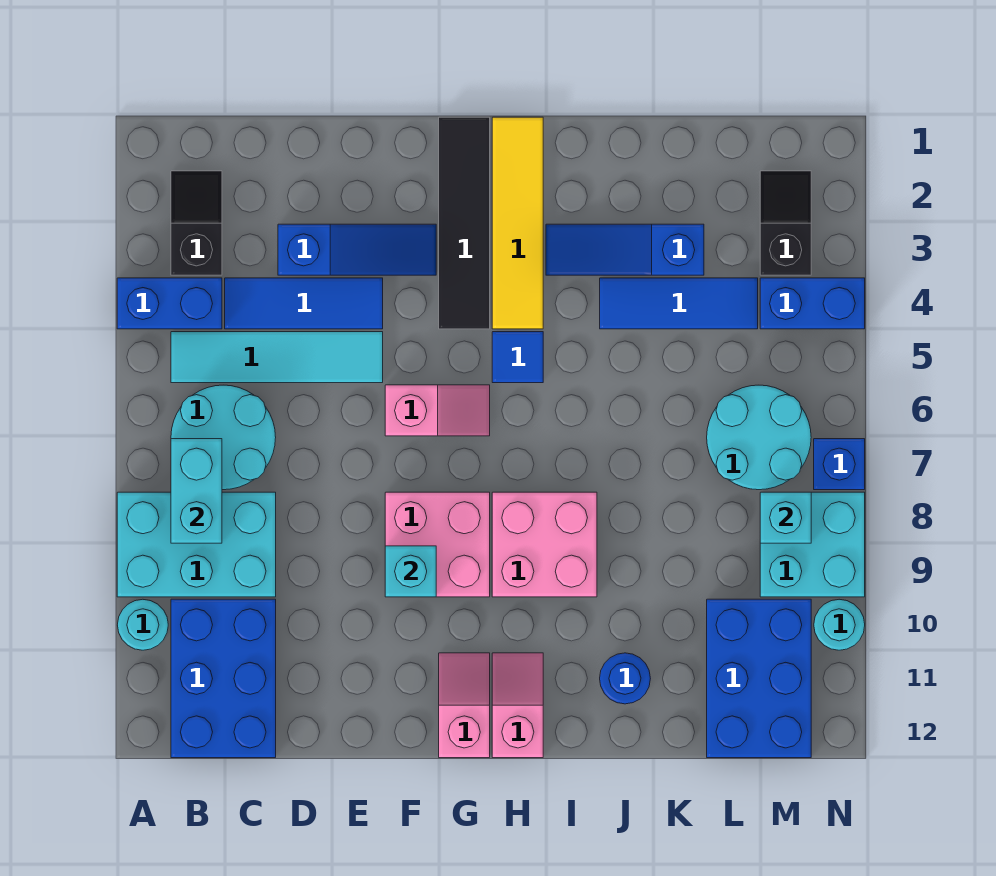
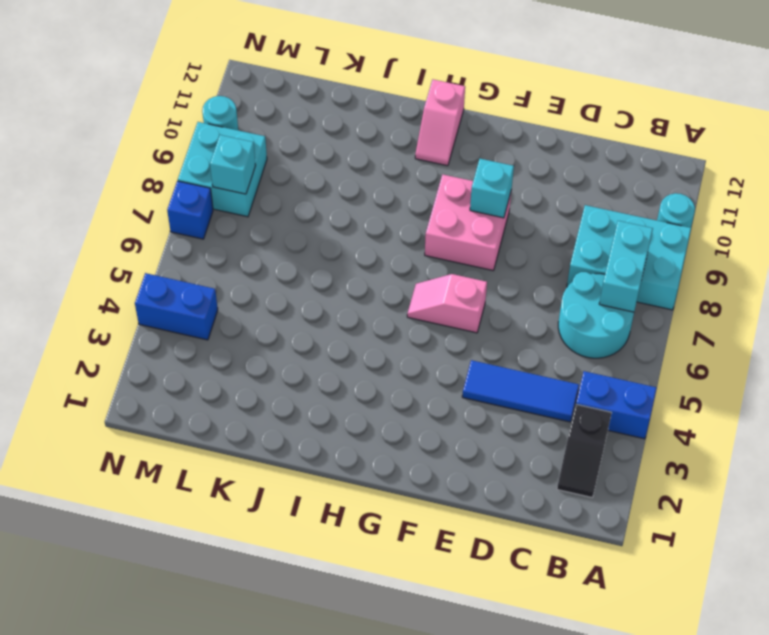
none -> cyan tile B5:E5 level 1
none -> blue brick B10:C12 level 1
none -> blue slope D3:F3 level 1 top D
none -> black tile G1:G4 level 1

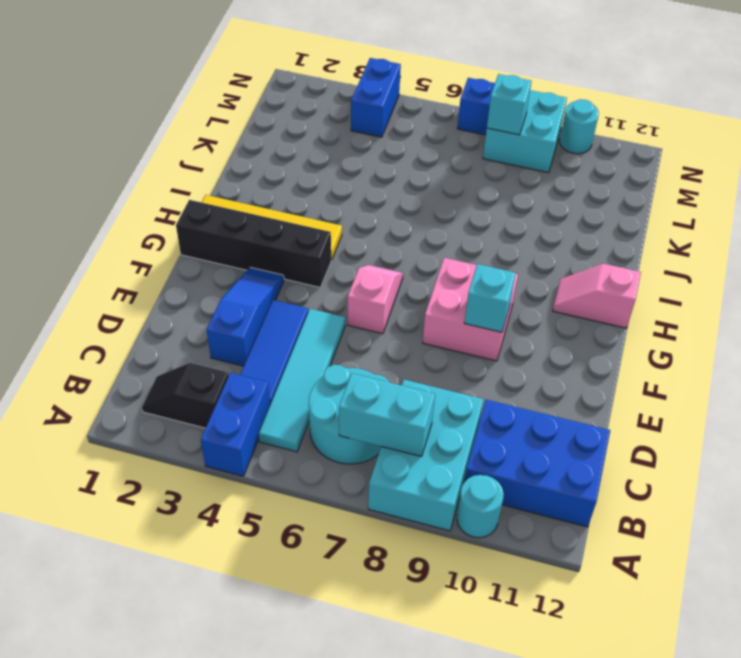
black brick G1:G4 level 1 -> black tile G1:G4 level 1
none -> pink slope G11:G12 level 1 top 12
none -> blue tile H5 level 1
none -> pink brick H8:I9 level 1
none -> blue slope I3:K3 level 1 top K

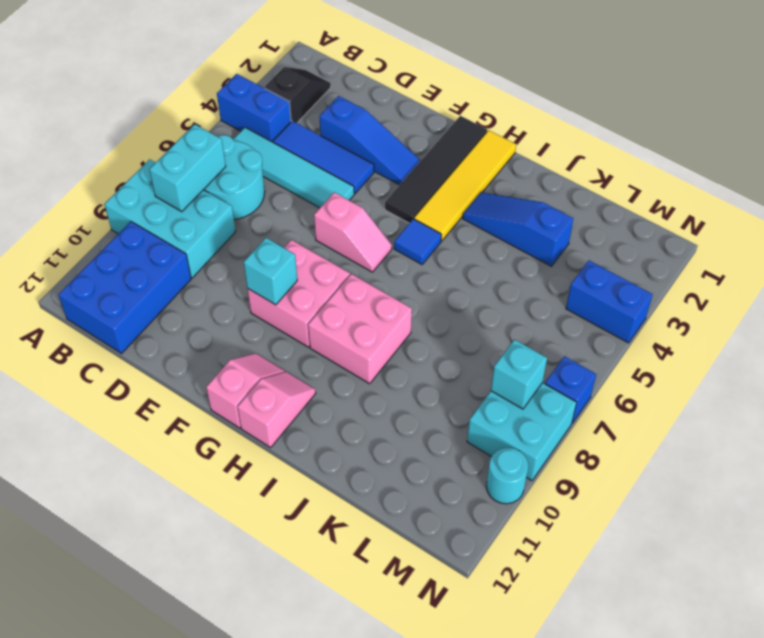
none -> cyan round brick A10 level 1
none -> blue tile J4:L4 level 1
none -> blue round brick J11 level 1
none -> cyan round brick L6:M7 level 1

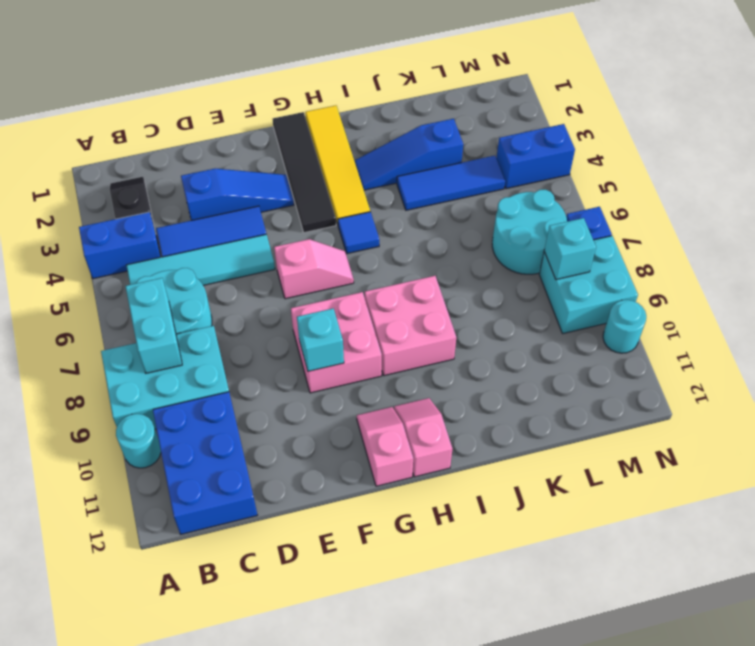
none -> blue round brick J11 level 1
none -> blue brick L10:M12 level 1
none -> black slope M2:M3 level 1 top 3

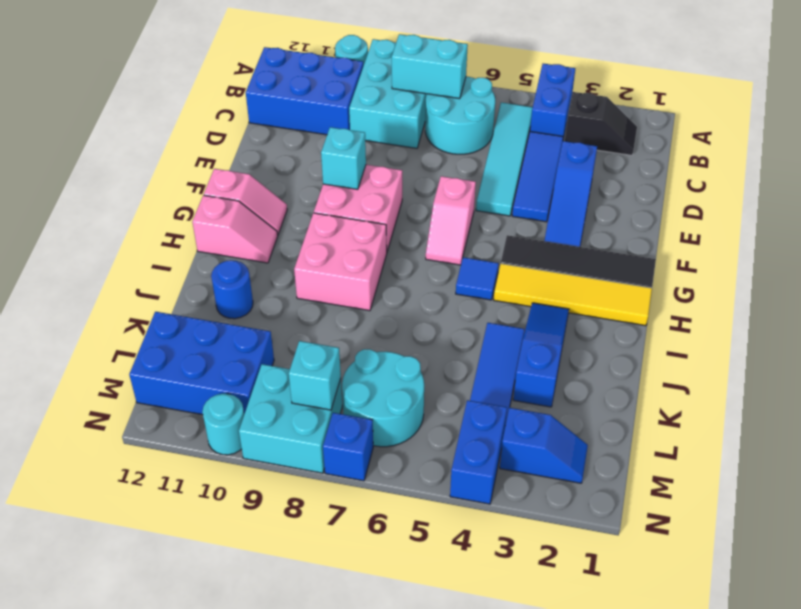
blue slope M2:M3 level 1 top 3 -> black slope M2:M3 level 1 top 3

